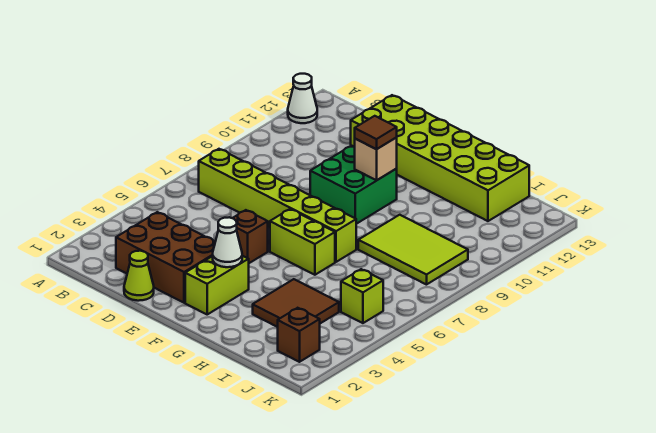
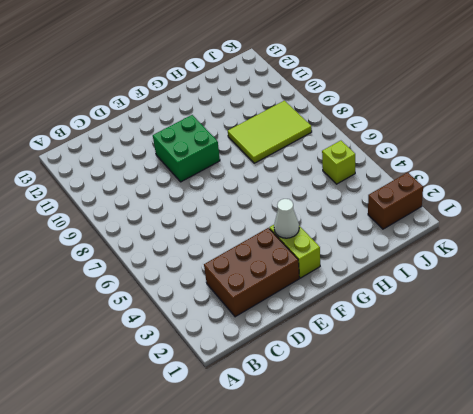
brown brick J2:K2 level 1 -> brown brick J2 level 1
none -> white cone A12 level 1
none -> lime brick B7:G7 level 1
none -> lime cone D1 level 1

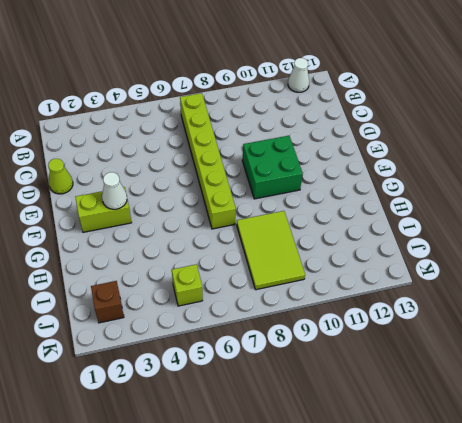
none -> brown brick C2:E3 level 1
none -> lime brick D12:I13 level 1
none -> brown brick E5 level 1

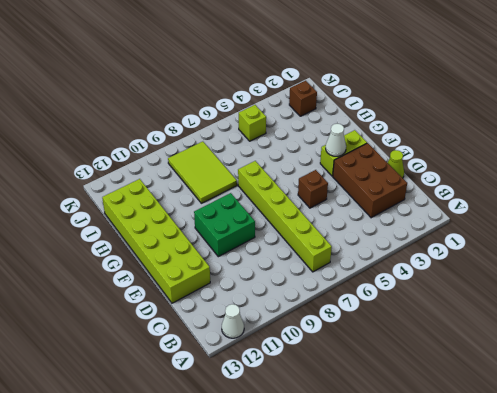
none -> lime brick F6:G6 level 1
none -> brown tile H3:I4 level 1
none -> tan brick F10 level 2

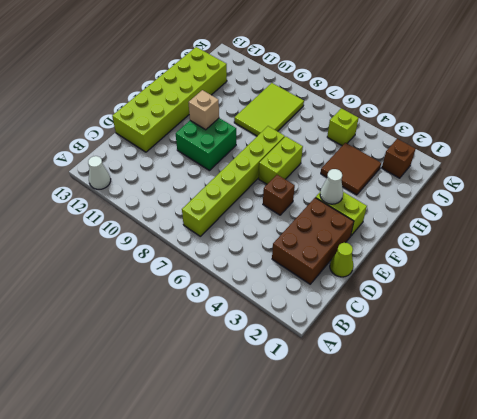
none -> brown tile F10 level 3

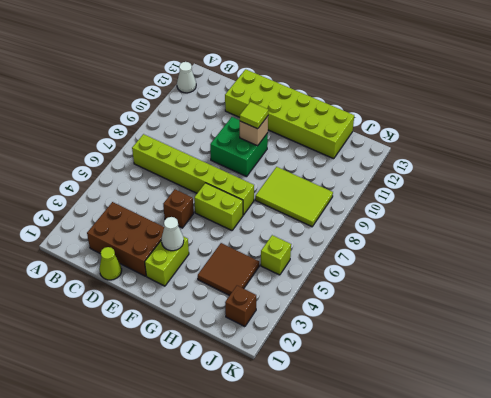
lime tile F10 level 3 -> brown tile F10 level 3

